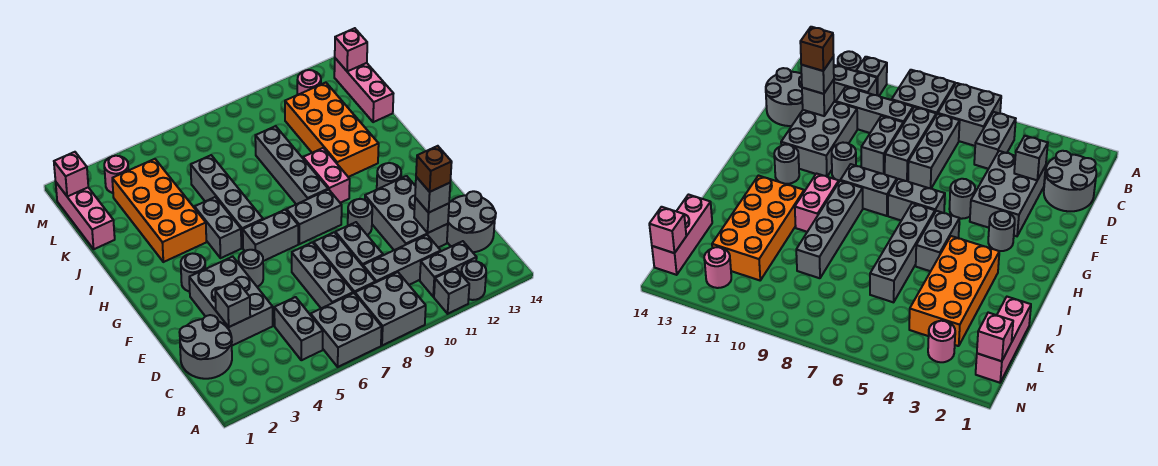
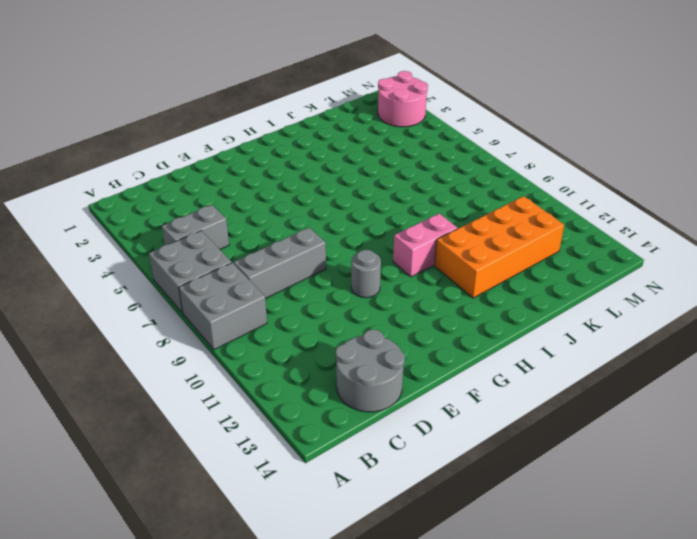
pink round brick M2:N3 level 1 -> pink round brick M3 level 1
none -> grey brick A11 level 1
none -> grey round brick A12 level 1
none -> grey brick B11:B12 level 1
none -> grey round brick C1:D2 level 1

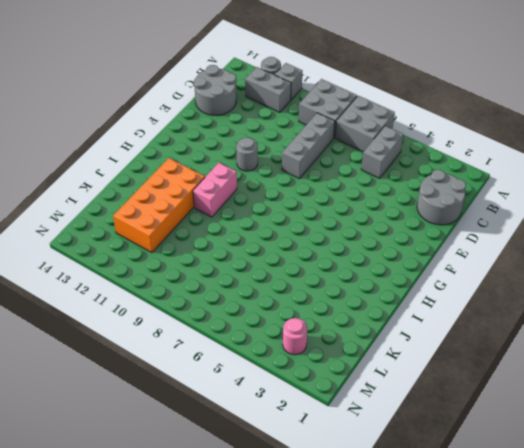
none -> grey brick C7:E7 level 1
none -> grey brick C9:C11 level 1
none -> grey brick D3:F4 level 1
none -> grey brick D9:E9 level 1

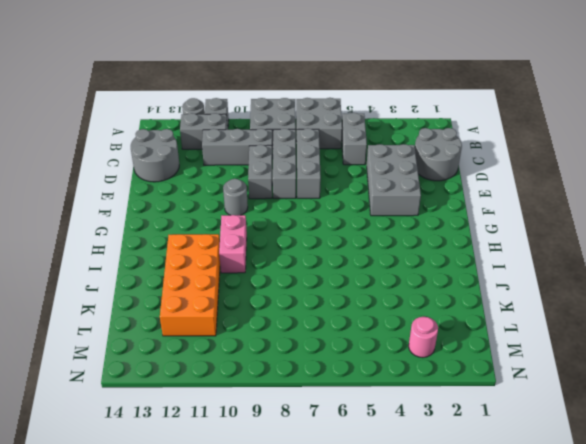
none -> grey brick D11:F12 level 1
none -> grey round brick F5 level 1
none -> grey round brick G3 level 1
none -> grey brick G6:G7 level 1

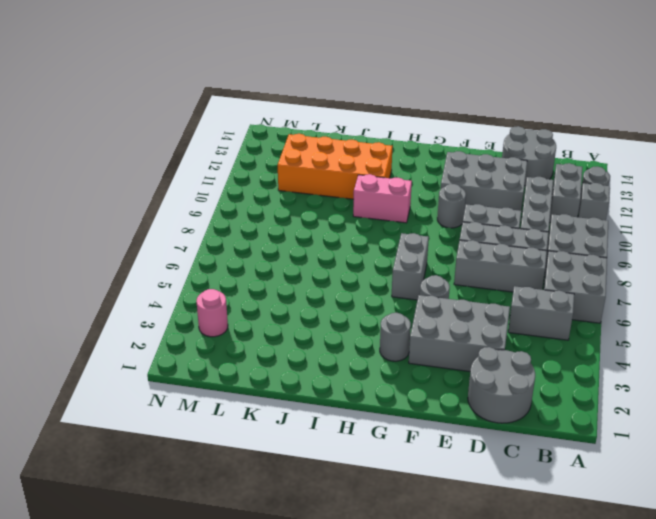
none -> grey brick G8:G9 level 1
none -> grey round brick G12 level 1
none -> grey brick H5:I5 level 1
none -> grey brick H6:K6 level 1

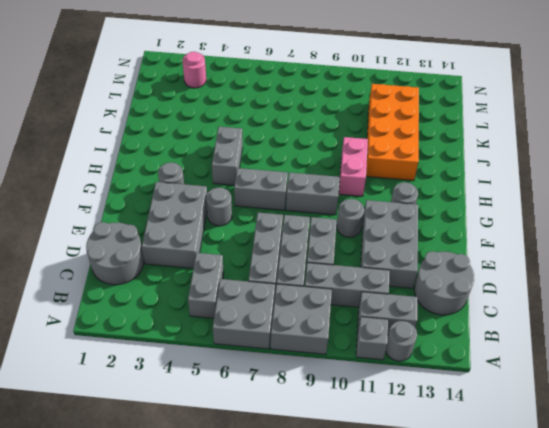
none -> grey brick H6:K6 level 1
none -> grey brick H9:K9 level 1
none -> orange brick I3:L4 level 1
none -> pink brick K1:M1 level 1

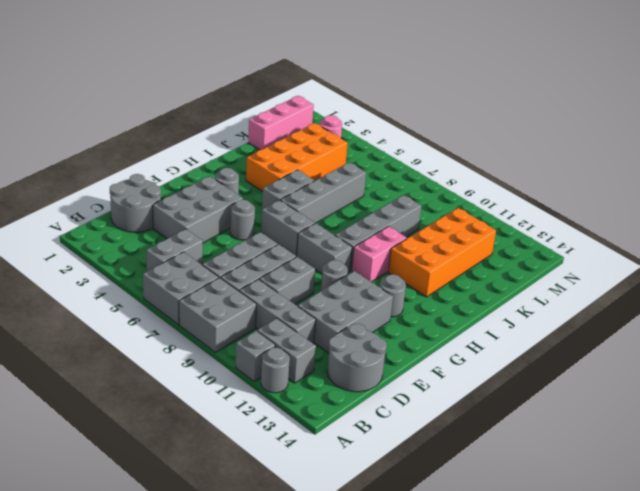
none -> pink brick K14:M14 level 1
none -> pink round brick M12 level 1
none -> grey brick D3 level 2
none -> grey brick D12 level 2

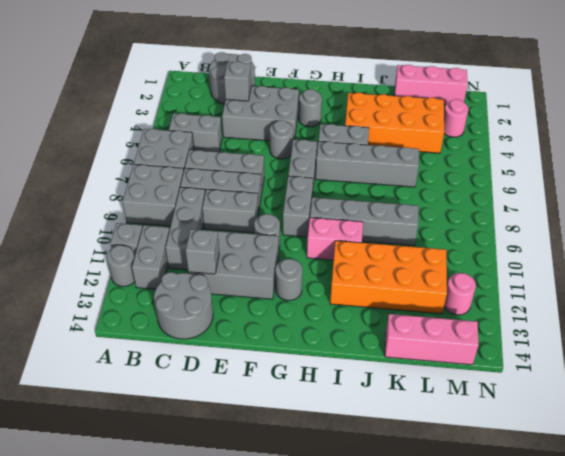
none -> pink brick M1 level 2
none -> pink brick M14 level 2
none -> grey brick D12 level 3
none -> brown brick D12 level 4

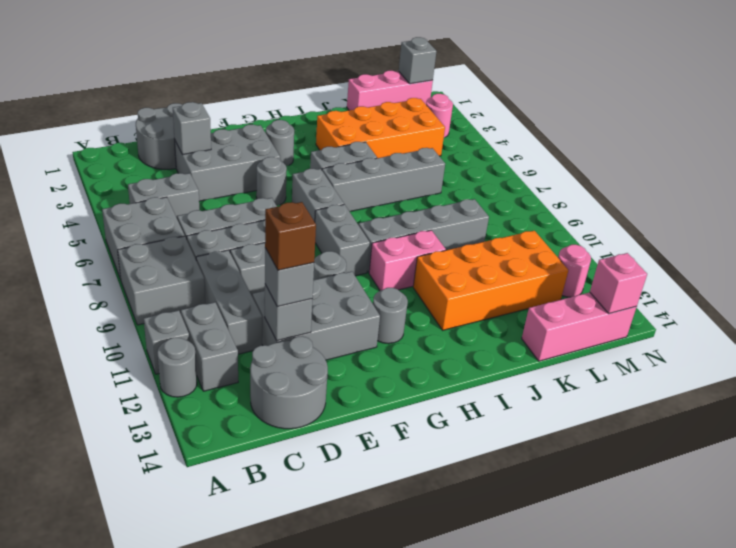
grey brick M1 level 2 -> pink brick M1 level 2

